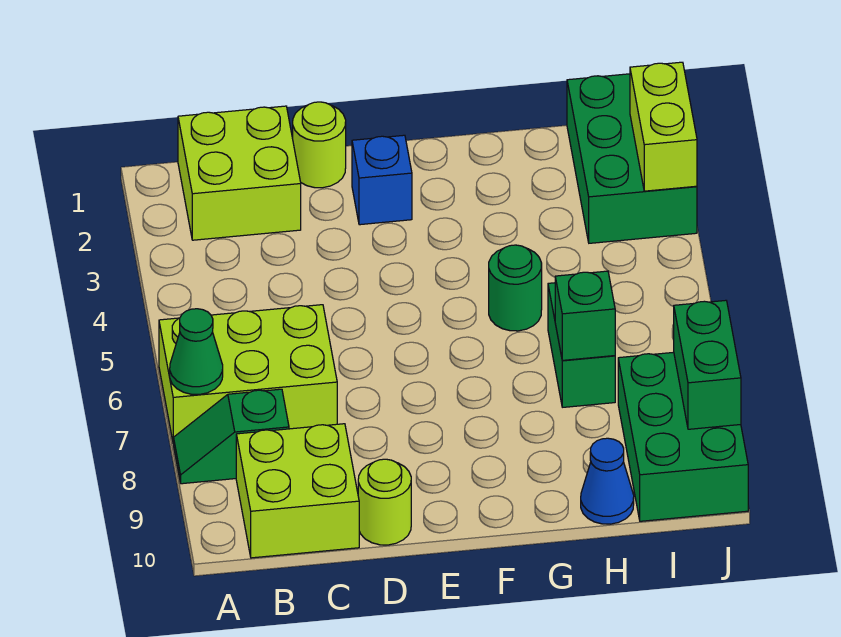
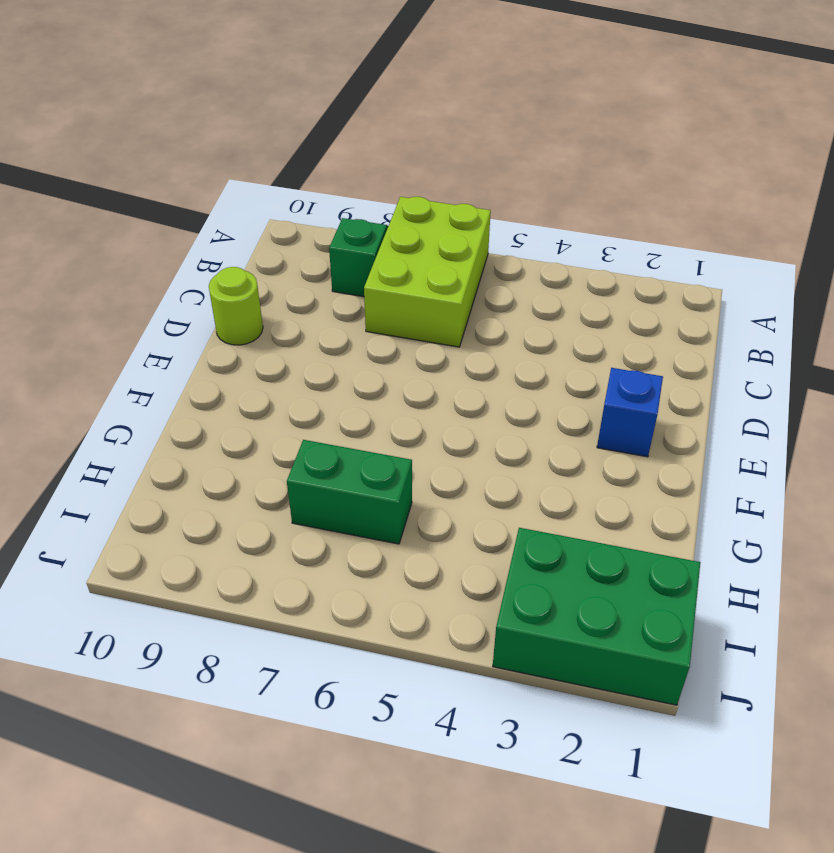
none -> lime brick B1:C2 level 1
none -> lime brick B9:C10 level 1
none -> lime round brick D1 level 1

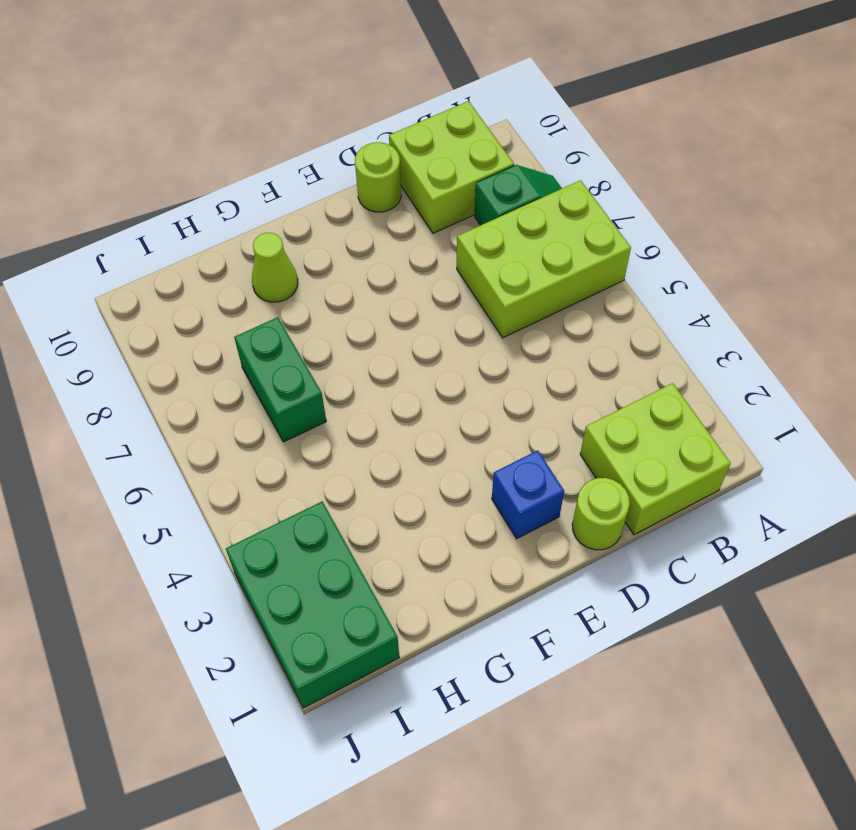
lime cone G9 level 1 -> none
none -> green round brick G5 level 1
none -> blue cone H10 level 1
none -> green brick I8:J10 level 1

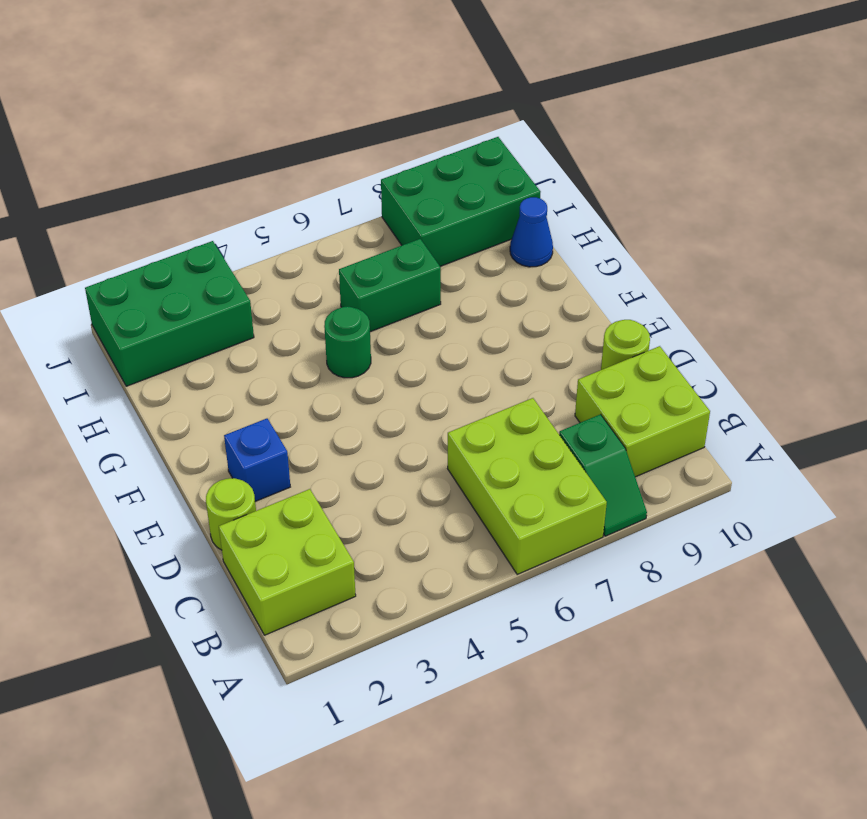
none -> green cone A7 level 2
none -> green brick H7 level 2
none -> lime brick J2:J3 level 2

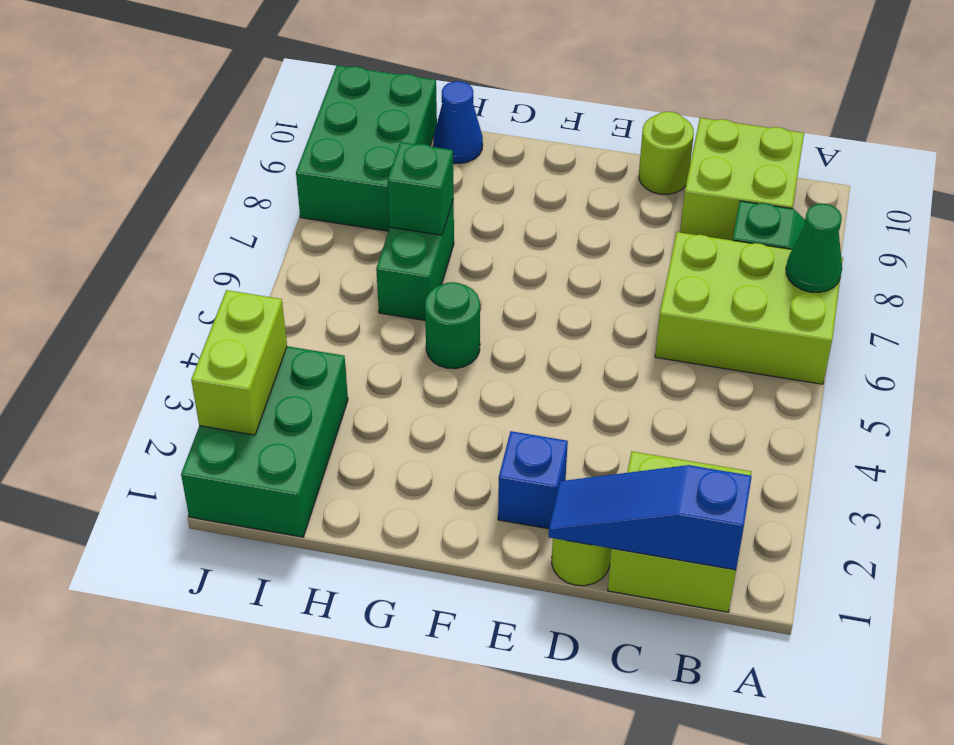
blue slope B1:D1 level 2 top B -> none
none -> green brick J8:J9 level 2

